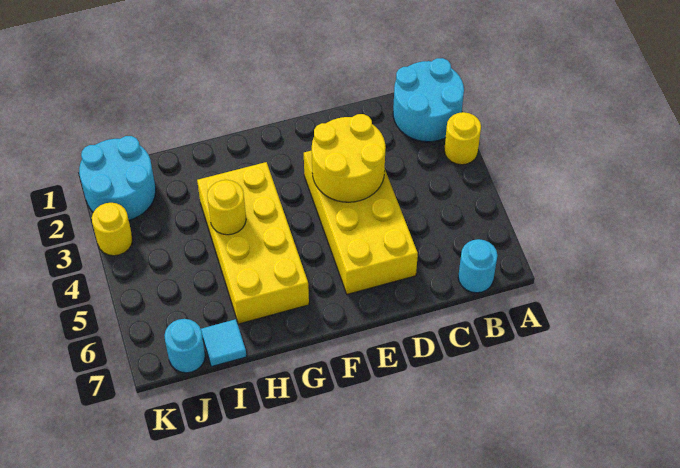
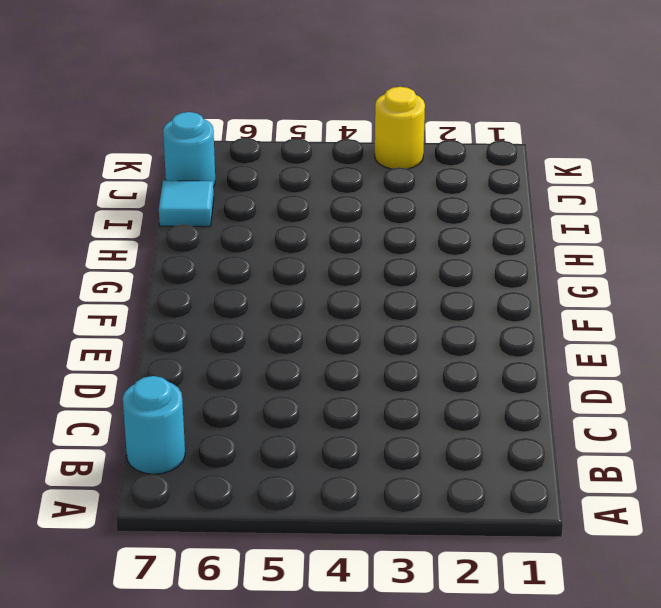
none -> cyan round brick A1:B2 level 1
none -> yellow round brick A3 level 1

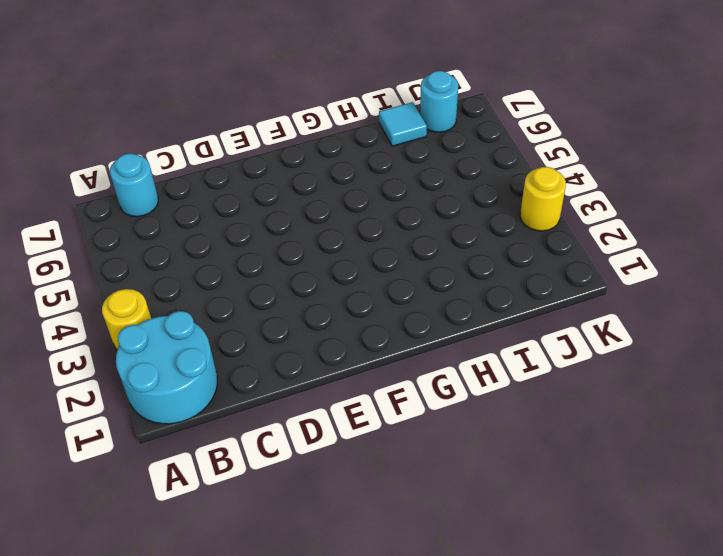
none -> yellow brick D3:E6 level 1
none -> yellow brick G3:H6 level 1

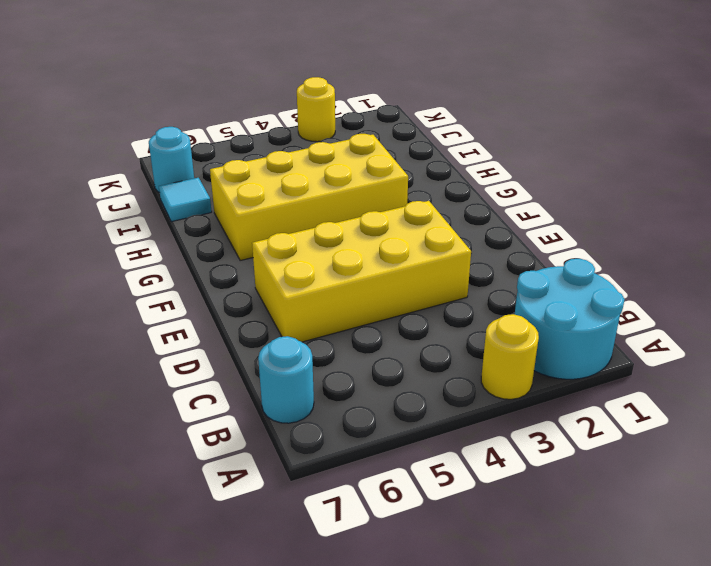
none -> cyan round brick J1:K2 level 1
none -> yellow round brick D3:E4 level 2

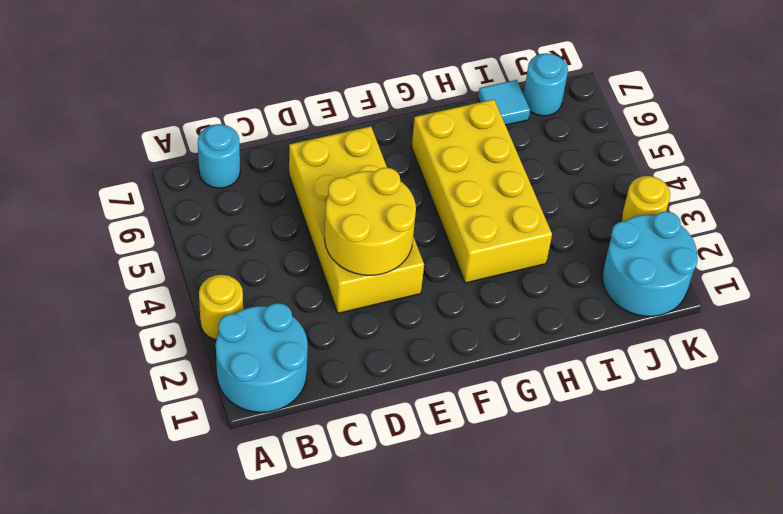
none -> yellow round brick H4 level 2

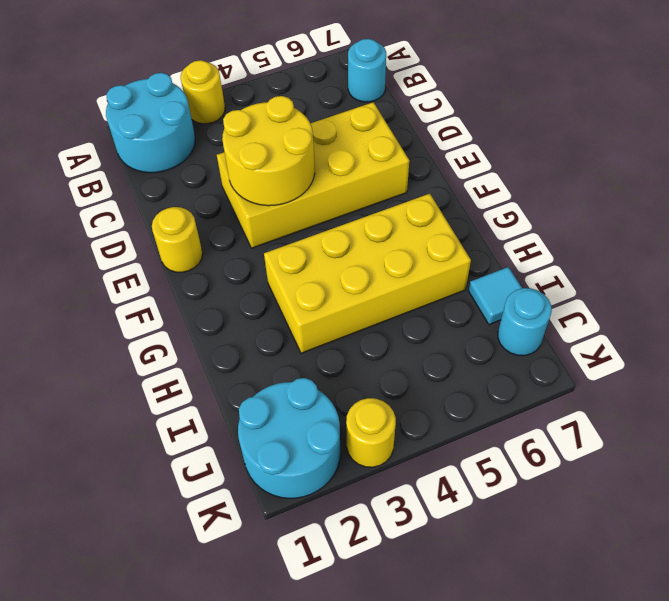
yellow round brick E1 level 1 -> yellow round brick H4 level 2

